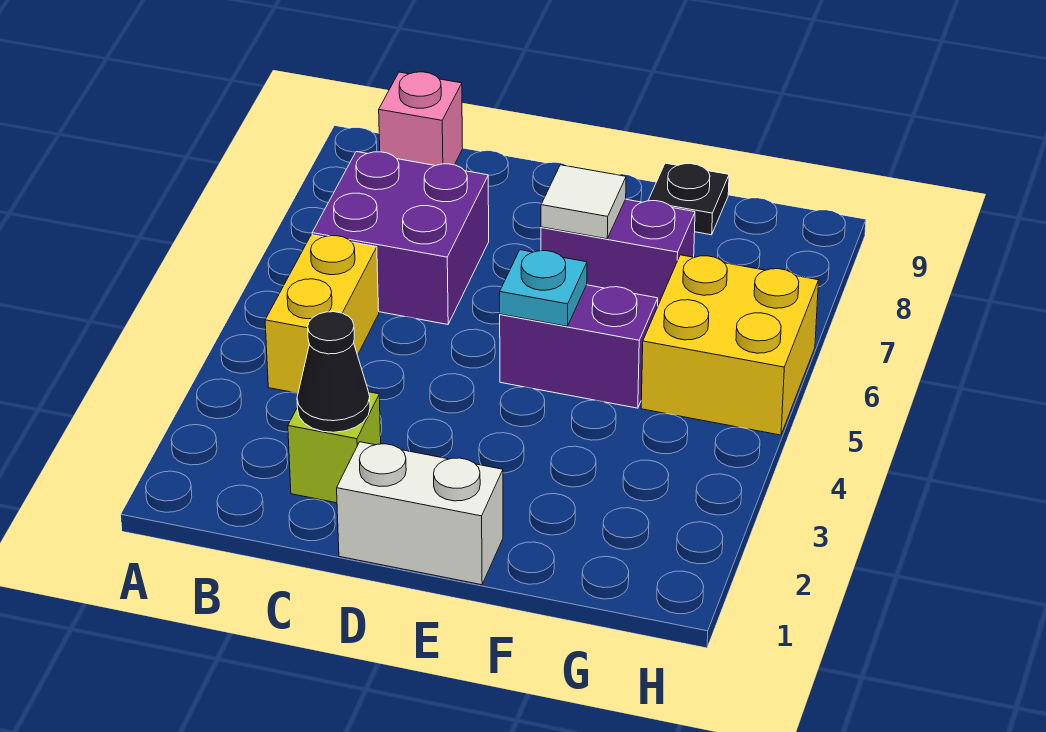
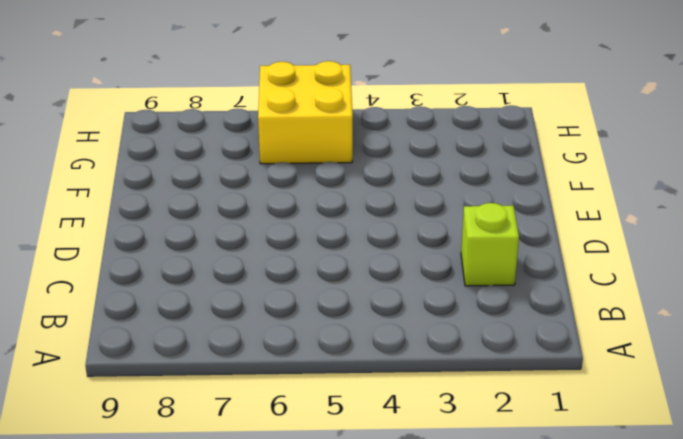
none -> yellow brick B4:B5 level 1
none -> purple brick B6:C7 level 1
none -> pink brick B9 level 1

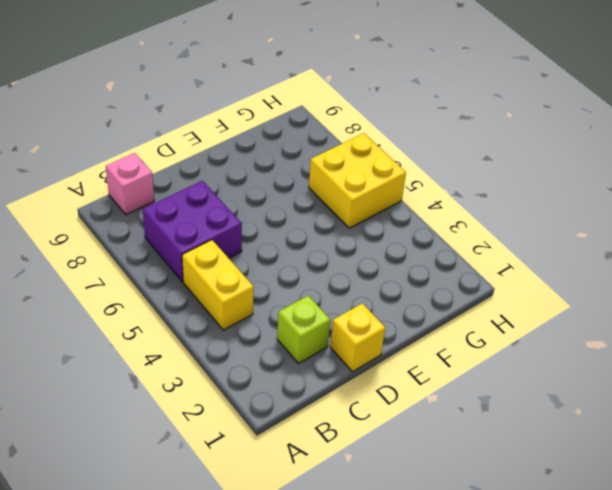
yellow brick D1 level 1 -> white brick D1:E1 level 1
none -> purple brick E5:F5 level 1
none -> purple brick E7:F7 level 1
none -> black plate F9 level 1

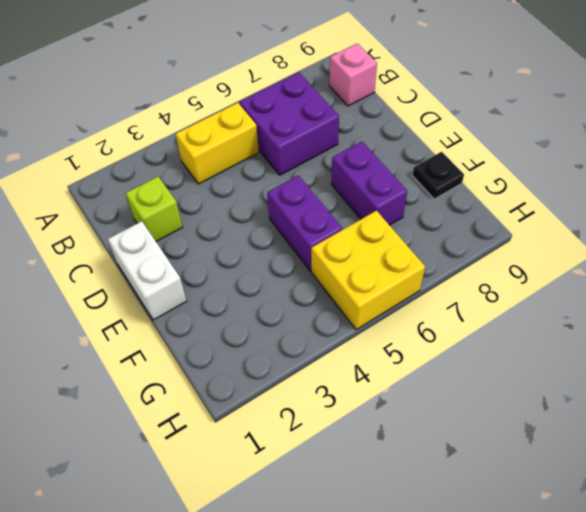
none -> black cone C2 level 2
none -> cyan plate E5 level 2
none -> white tile E7 level 2

